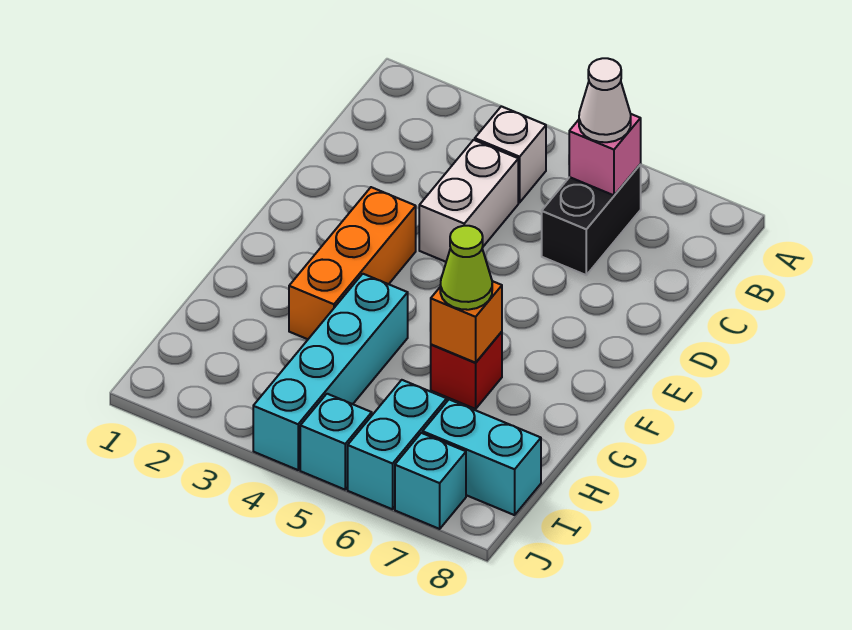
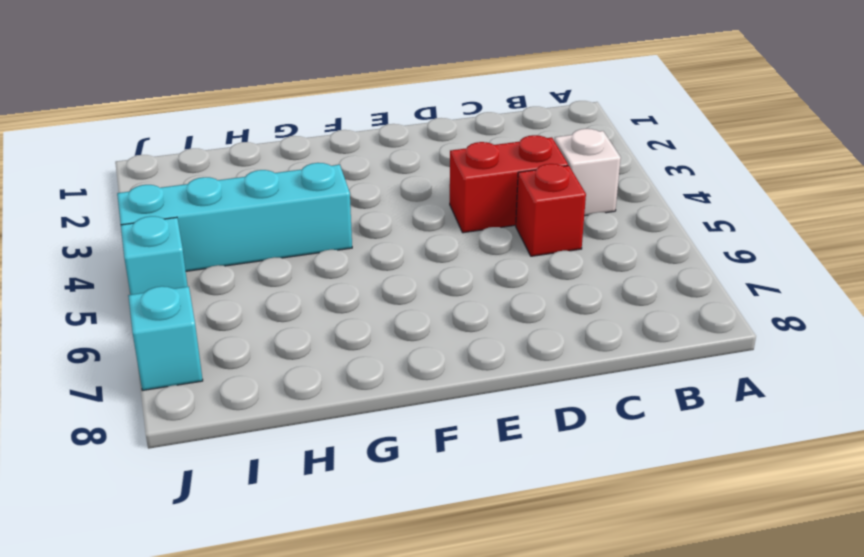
red brick C4:D4 level 1 -> white brick C4:D4 level 1
red brick C5 level 1 -> red brick G6 level 1
none -> black brick B6:C6 level 1
none -> orange brick E3:G3 level 1
none -> cyan brick I6:J6 level 1

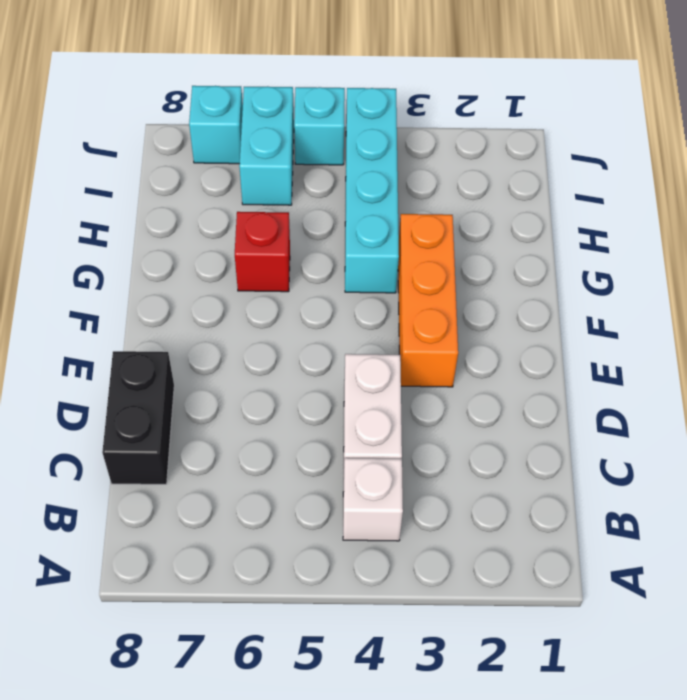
black brick C8:D8 level 1 -> black brick B6:C6 level 1
none -> cyan brick I7:I8 level 1
none -> pink brick B6 level 2
none -> orange brick G6 level 2

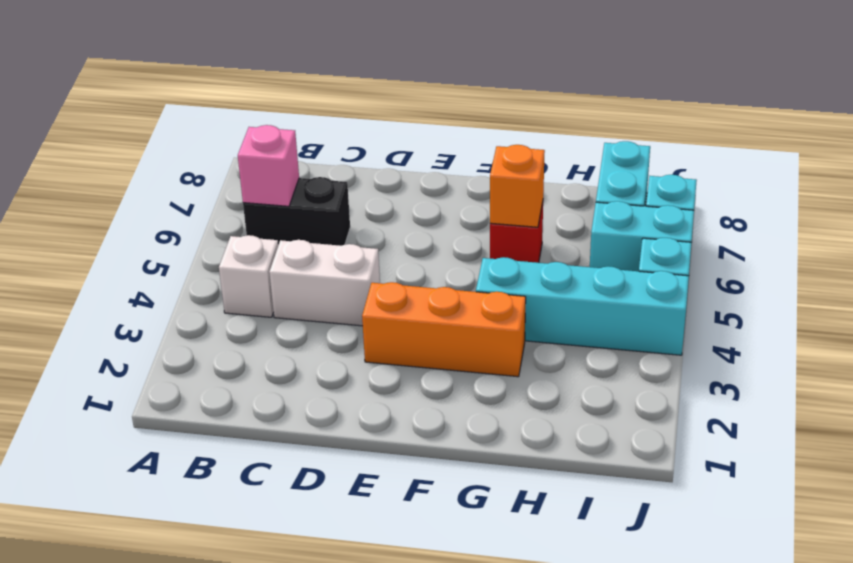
none -> white cone B6 level 3
none -> lime cone G6 level 3

